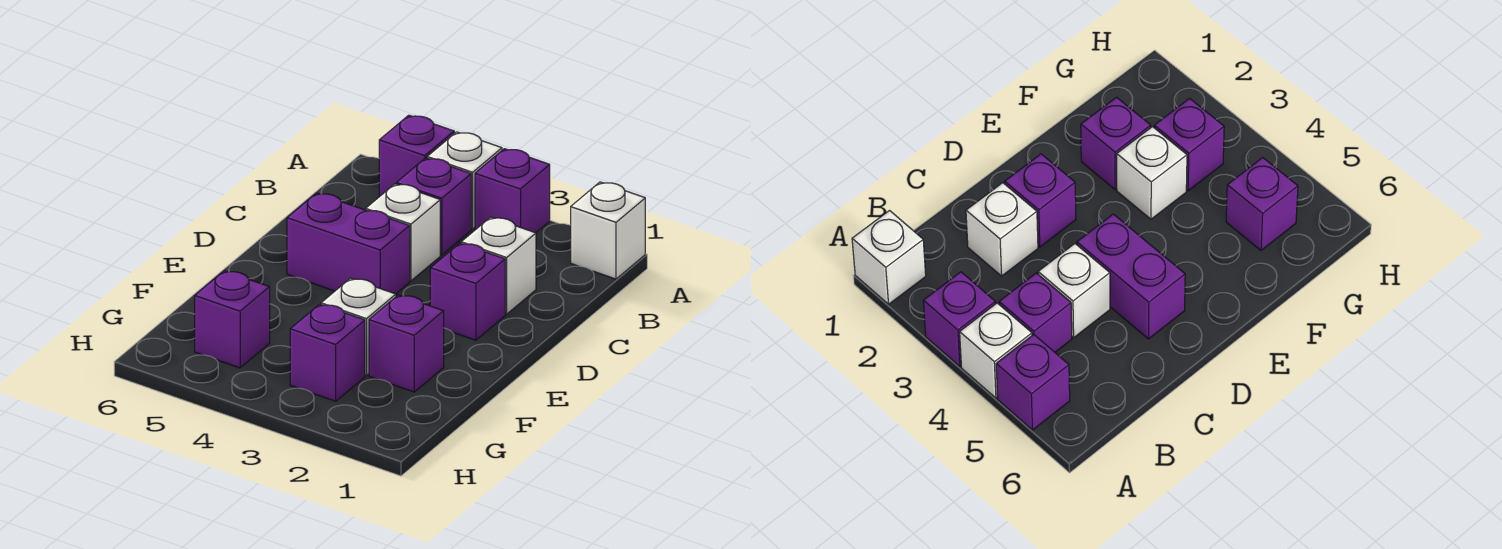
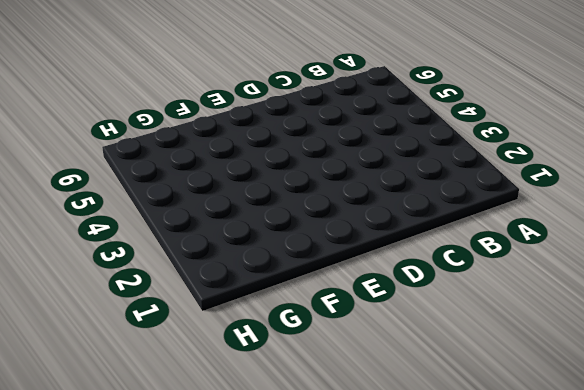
none -> white brick A1 level 1
none -> purple brick A3 level 1
none -> white brick A4 level 1

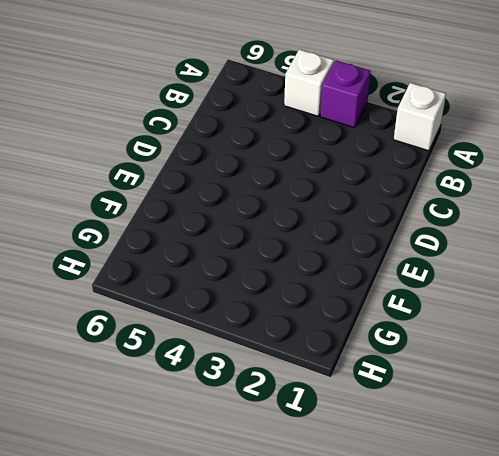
none -> purple brick A5 level 1
none -> purple brick B4 level 1
none -> white brick C2 level 1

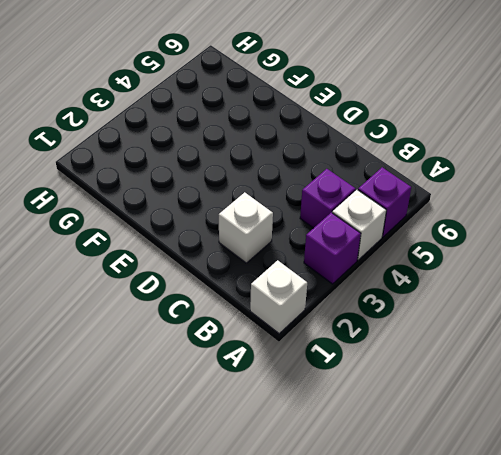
none -> white brick C4 level 1
none -> purple brick D2 level 1
none -> purple brick D4:D5 level 1

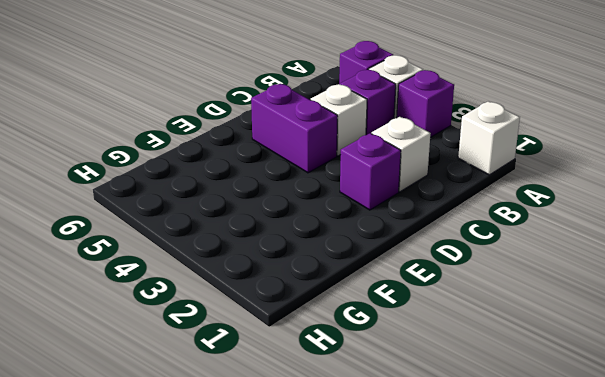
none -> purple brick F2 level 1
none -> white brick F3 level 1
none -> purple brick G3 level 1

